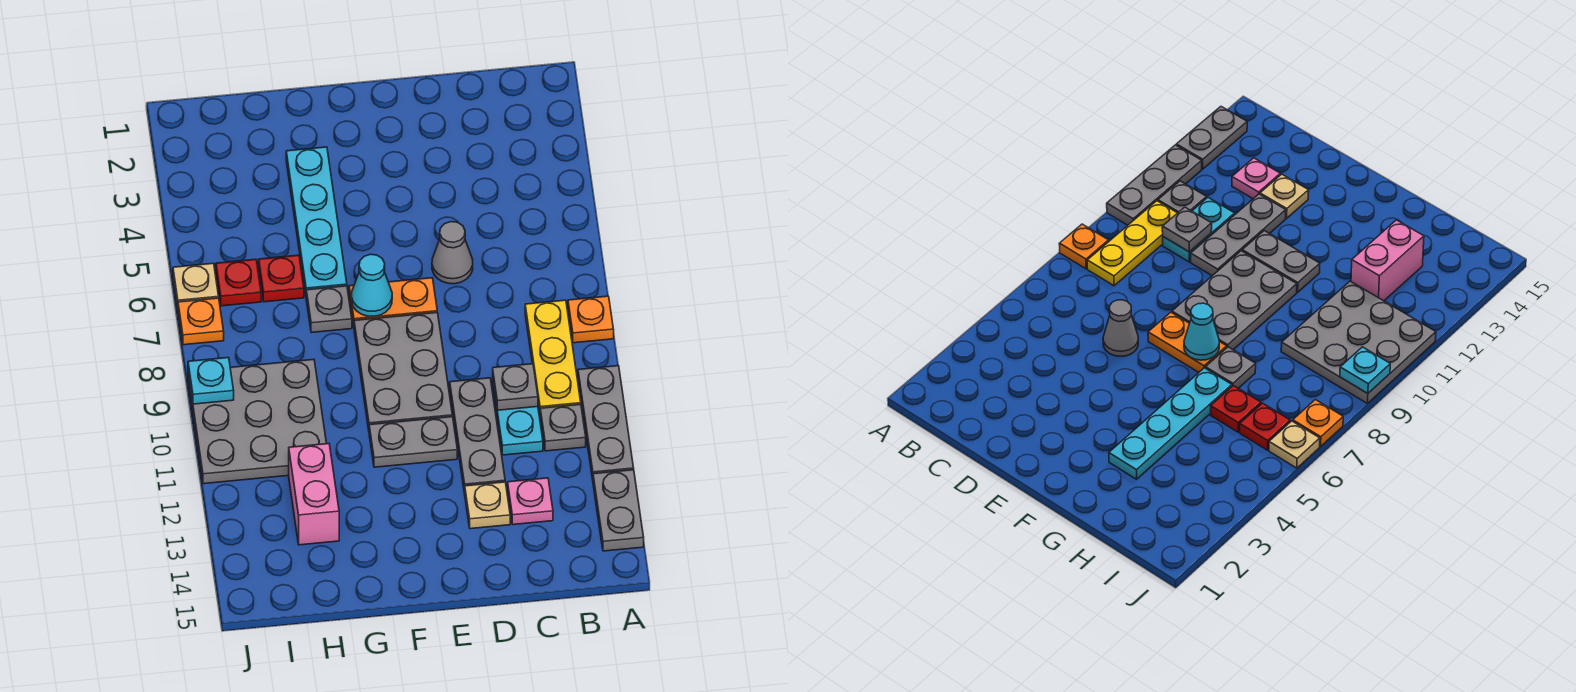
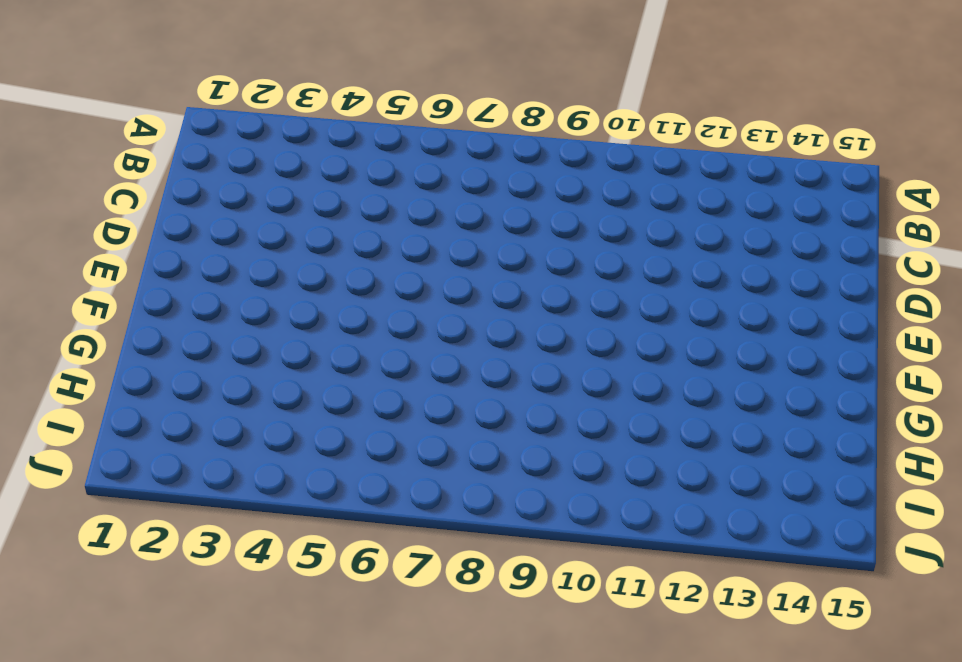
none -> orange plate A8 level 1
none -> grey plate A10:A12 level 1
none -> grey plate A13:A14 level 1

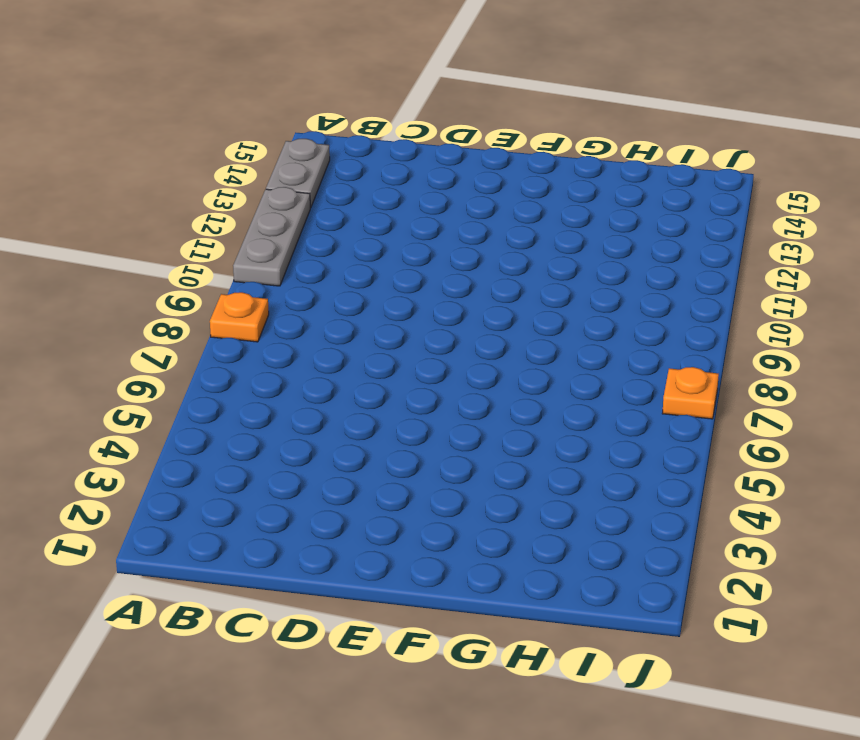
none -> yellow plate B8:B10 level 1
none -> grey plate B11 level 1
none -> cyan plate C10:C11 level 1

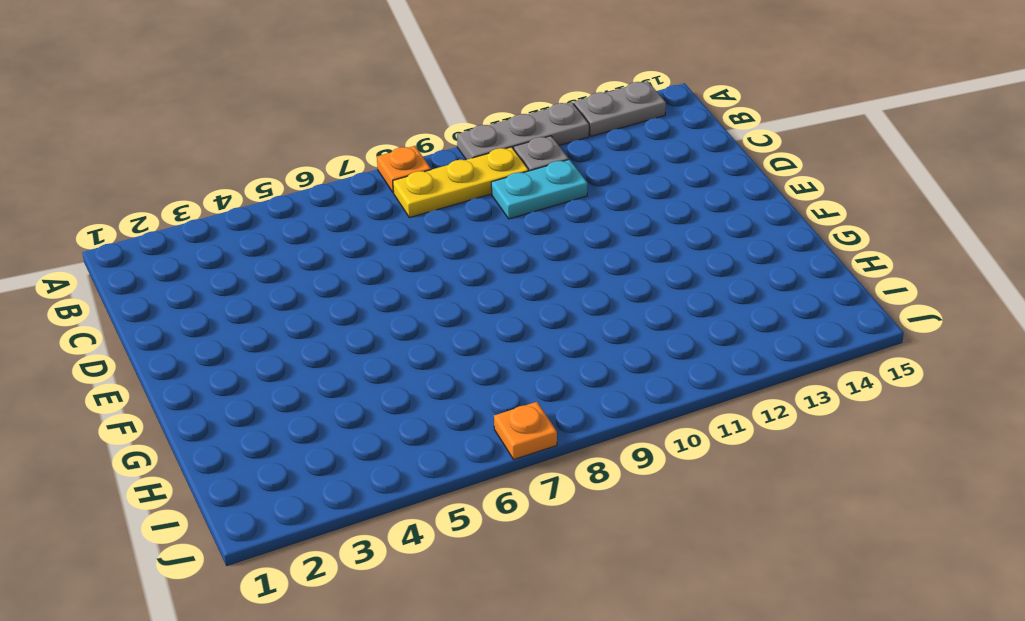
none -> pink plate C13 level 1
none -> grey cone D6 level 1
none -> grey plate D10:D12 level 1

